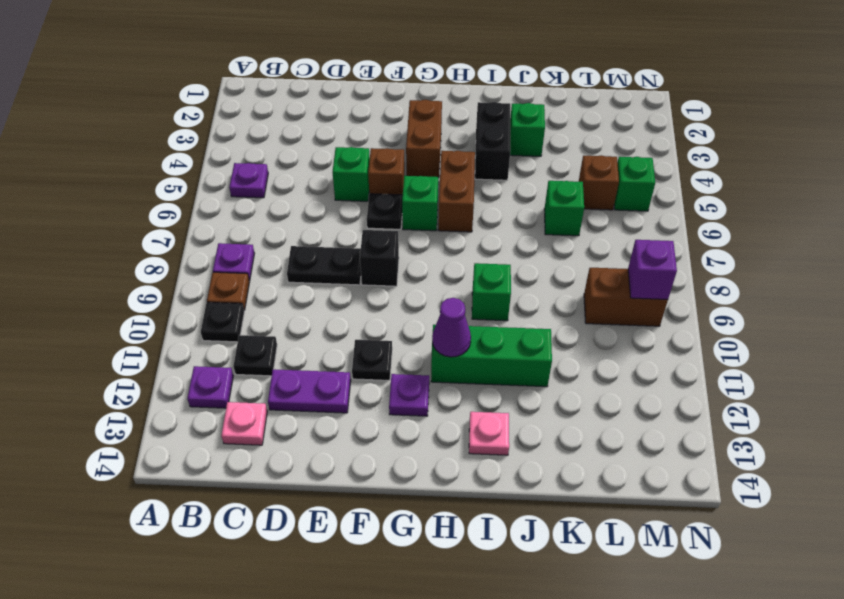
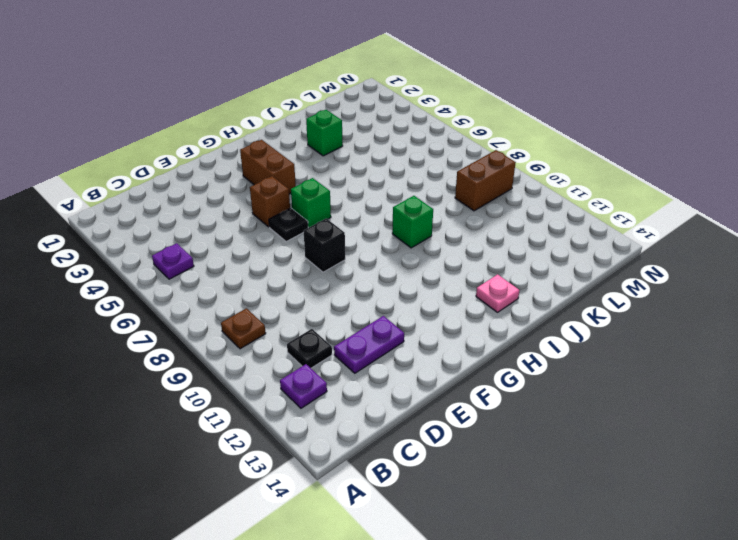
none -> purple plate B8 level 1
none -> black plate B10 level 1
none -> pink plate C13 level 1

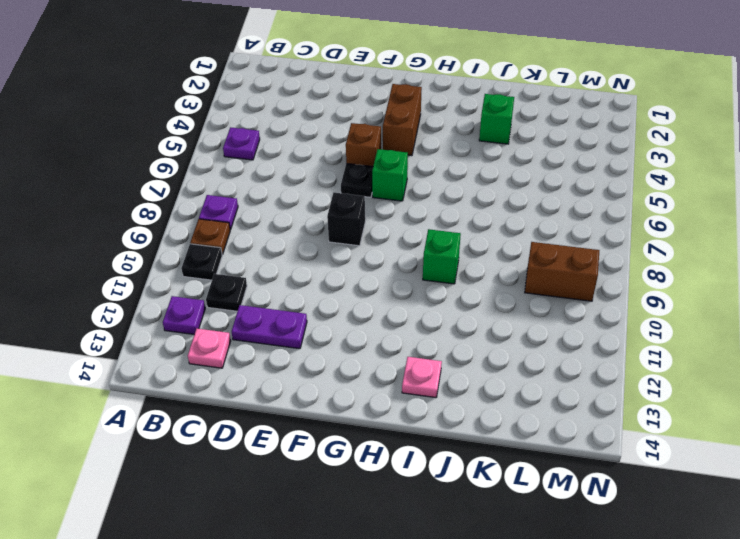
none -> black plate D8:E8 level 1
none -> green brick E5 level 1
none -> black plate F11 level 1

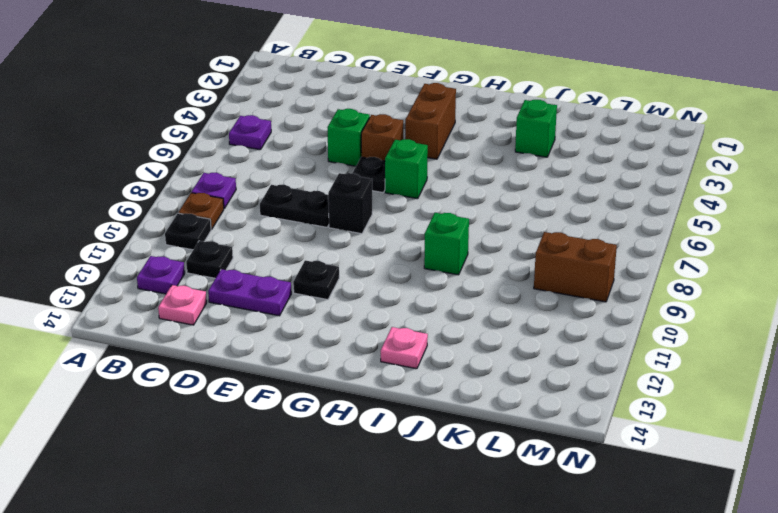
none -> purple plate G12 level 1
none -> brown brick H5:H6 level 1
none -> green brick H11:J11 level 1

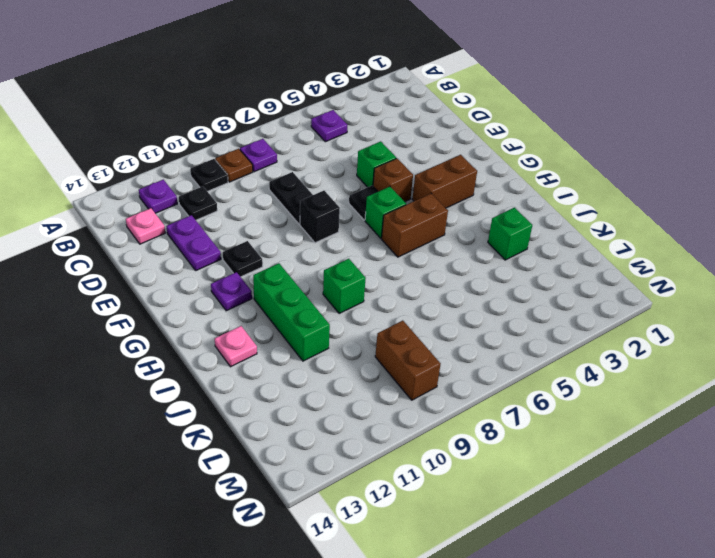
none -> black brick I3:I4 level 1
none -> green brick K6 level 1
none -> brown brick L5 level 1

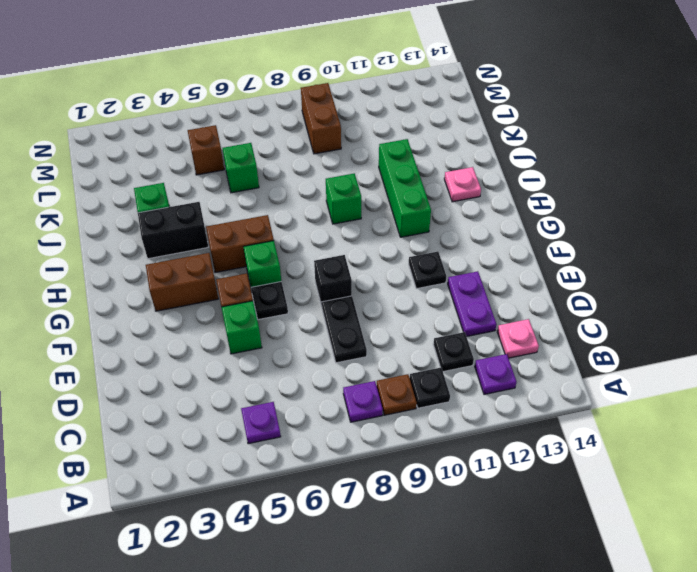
none -> purple plate G12 level 1
none -> green brick M5 level 1
none -> purple cone H11 level 2

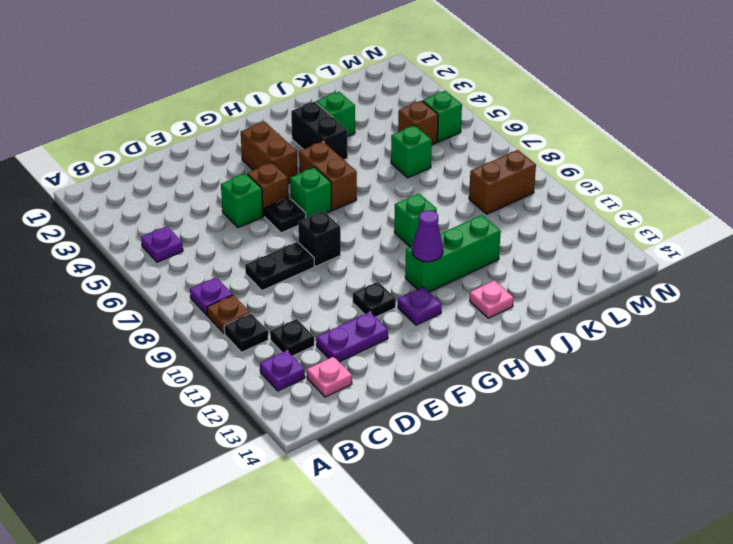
none -> purple brick M9 level 2

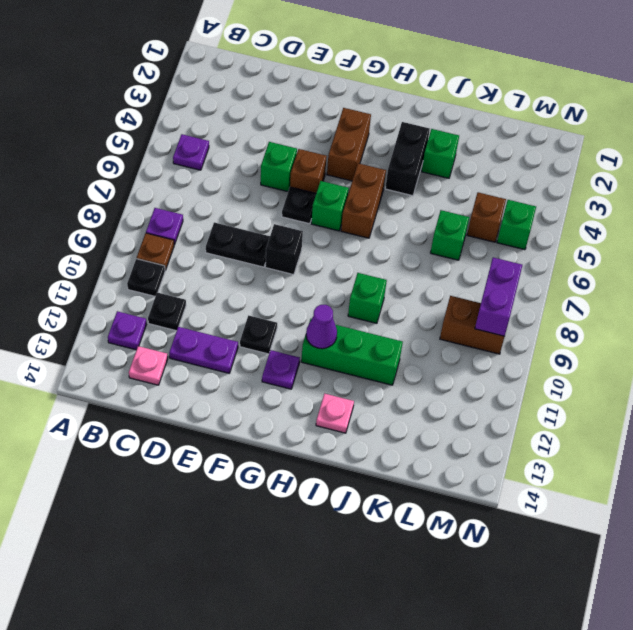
purple brick M8:M9 level 2 -> purple brick M9 level 2

